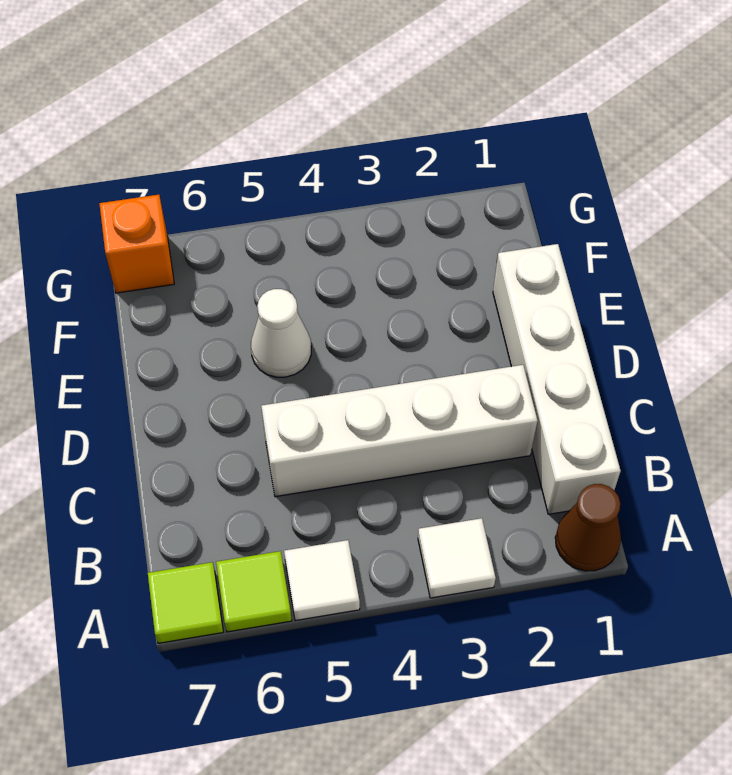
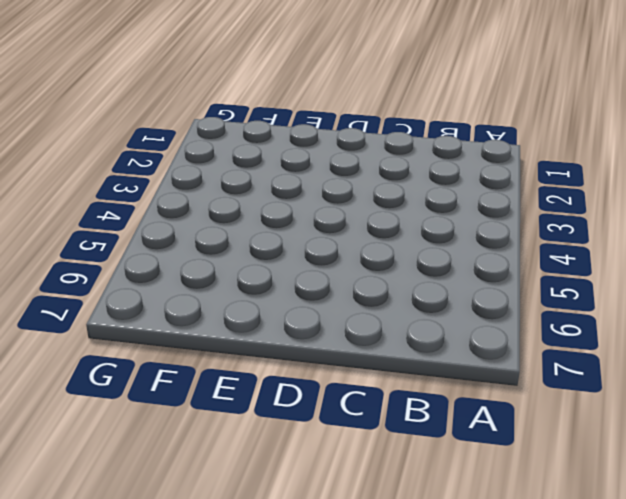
none -> brown cone A1 level 1
none -> white tile A3 level 1

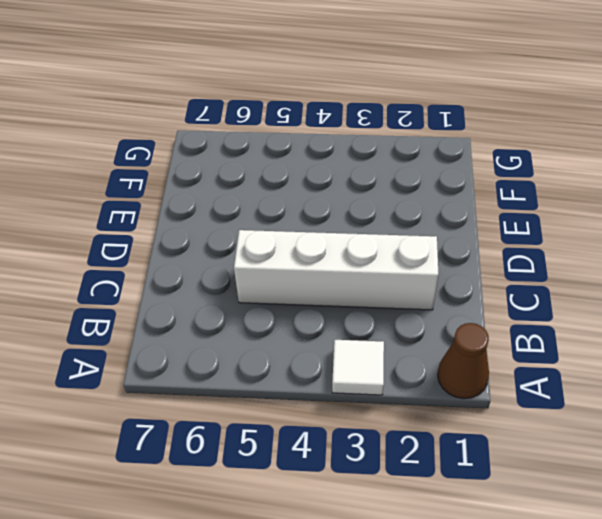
none -> white tile A5 level 1
none -> lime tile A6 level 1

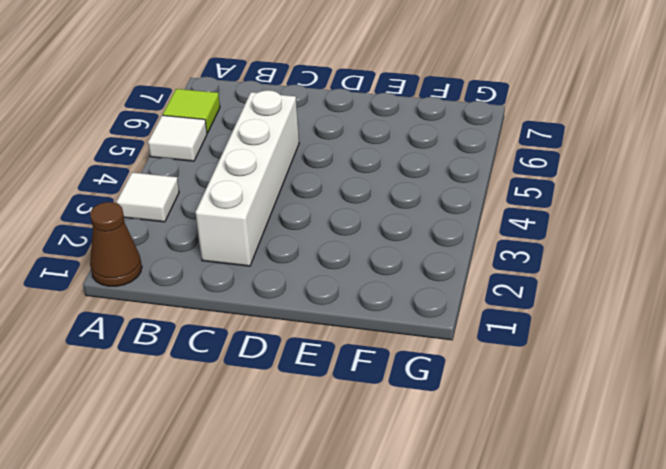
none -> lime tile A7 level 1
none -> white brick B1:E1 level 1

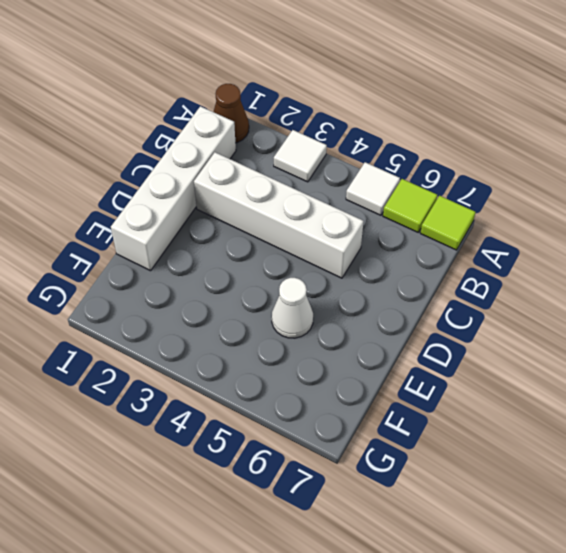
none -> orange brick G7 level 1

